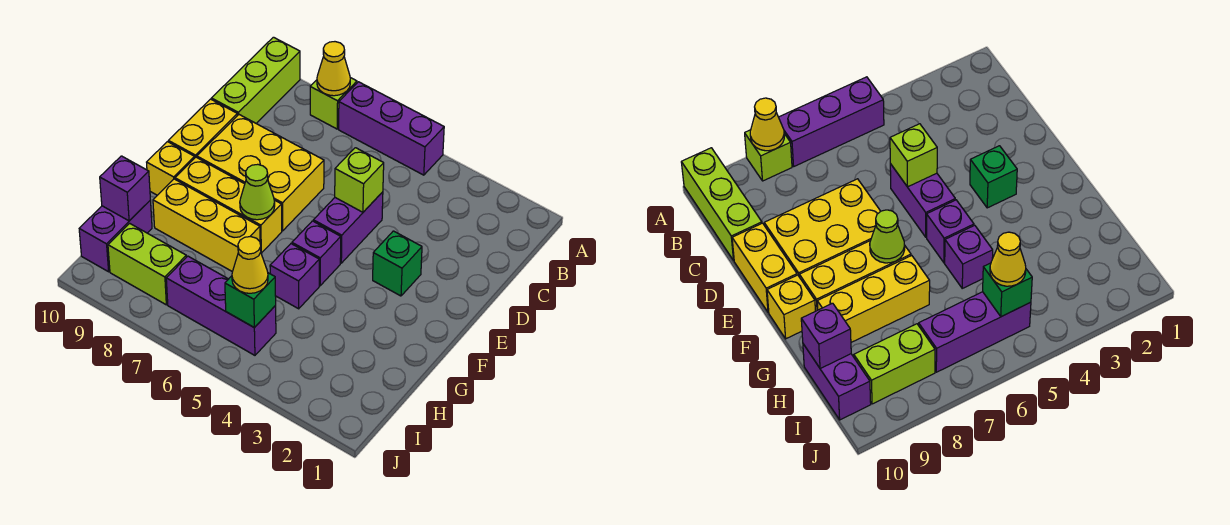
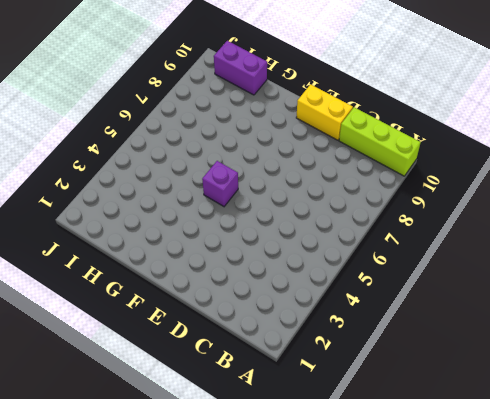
none -> purple brick A5:A7 level 1
none -> lime brick A8 level 1
none -> purple brick D5:E5 level 1

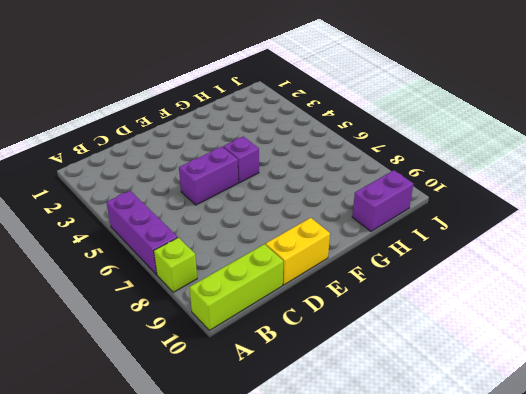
none -> yellow brick D7:E9 level 1
none -> green brick E3 level 1
none -> yellow brick F7:F9 level 1

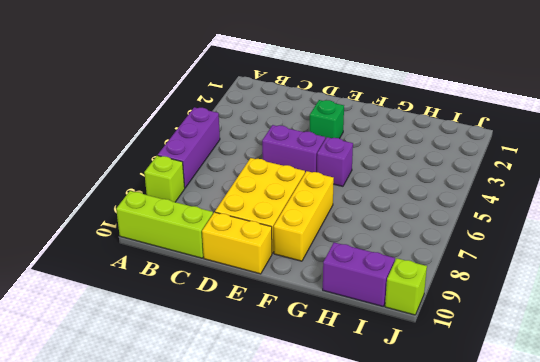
lime brick J10 level 1 -> lime brick D5 level 2
none -> yellow brick F10 level 1
none -> purple brick G5 level 1
none -> yellow brick G7:G9 level 1

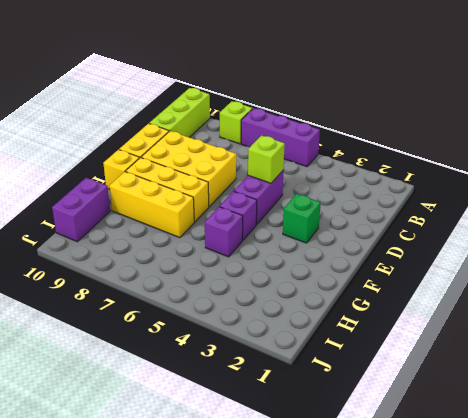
none -> purple brick I5:I7 level 1
none -> lime brick I8:I9 level 1
none -> yellow cone A8 level 2

